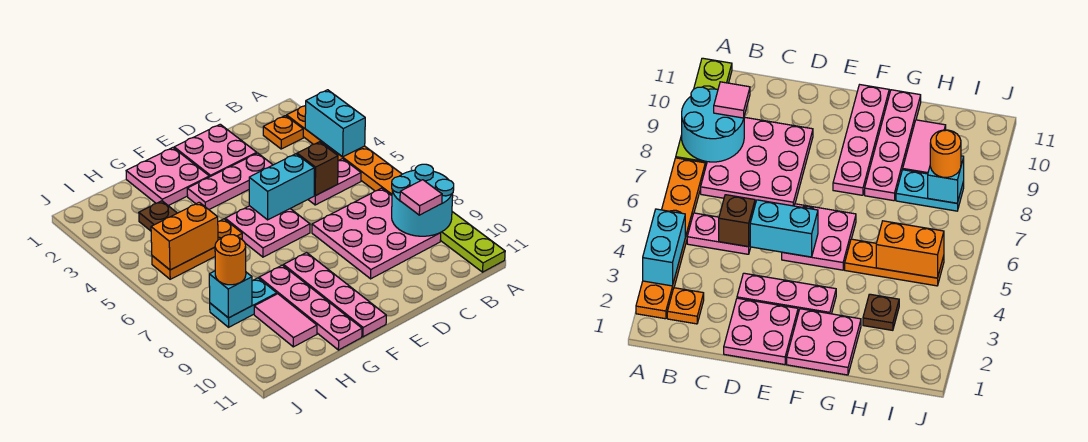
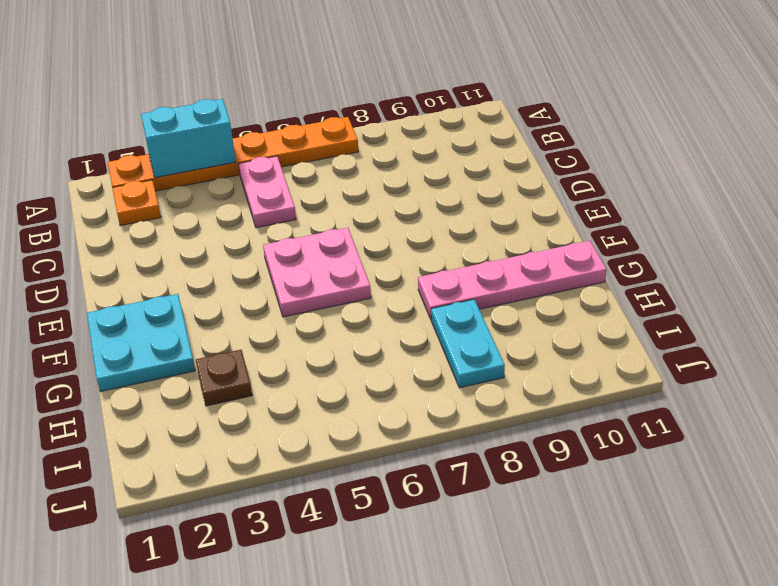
cyan plate F1:G2 level 1 -> pink plate F1:G2 level 1
none -> lime plate A8:A11 level 1
none -> pink plate B7:D9 level 1
none -> pink plate D1:E2 level 1

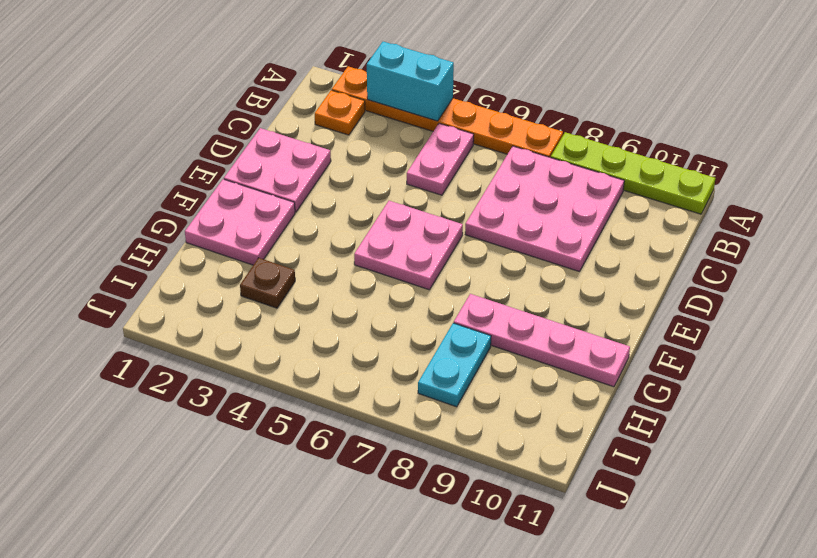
none -> pink plate D3:F3 level 1
none -> pink plate F8:F11 level 1
none -> orange plate G5:I5 level 1

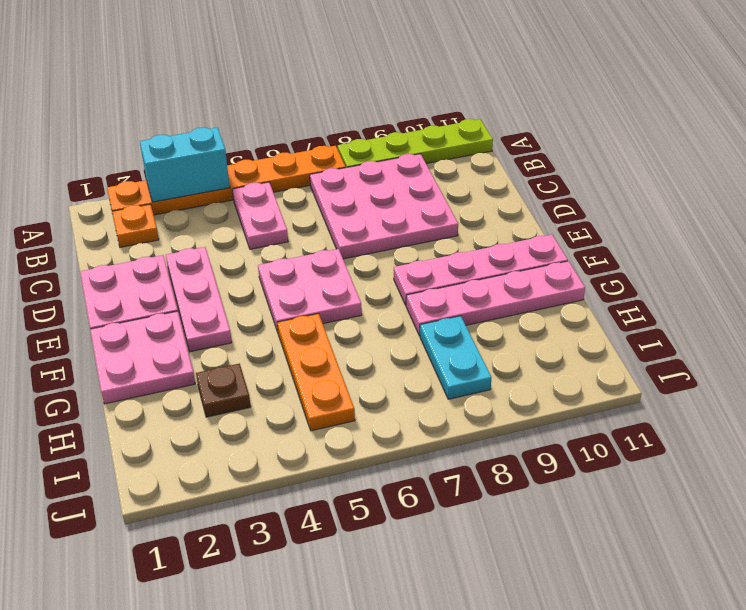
none -> pink tile H9:H10 level 1
none -> cyan round brick A8:B9 level 2
none -> brown brick C5 level 2

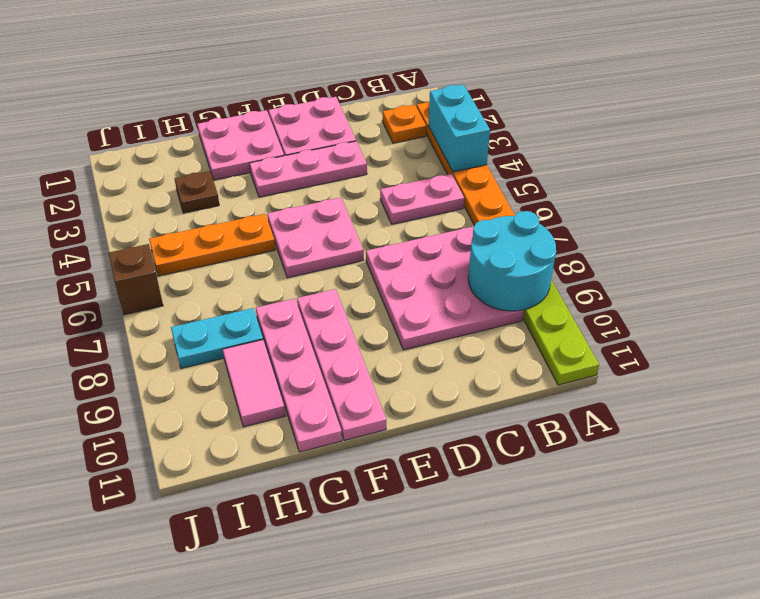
brown brick J6 level 1 -> brown brick C5 level 2
none -> cyan brick D5:E5 level 2
none -> orange brick H5:I5 level 2
none -> cyan brick I8 level 2

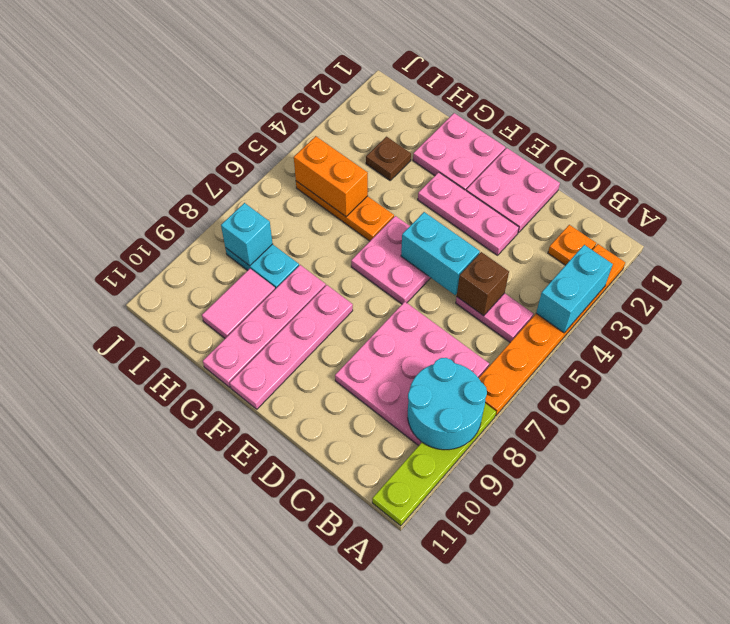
none -> pink tile B9 level 3
none -> orange round brick I8 level 3

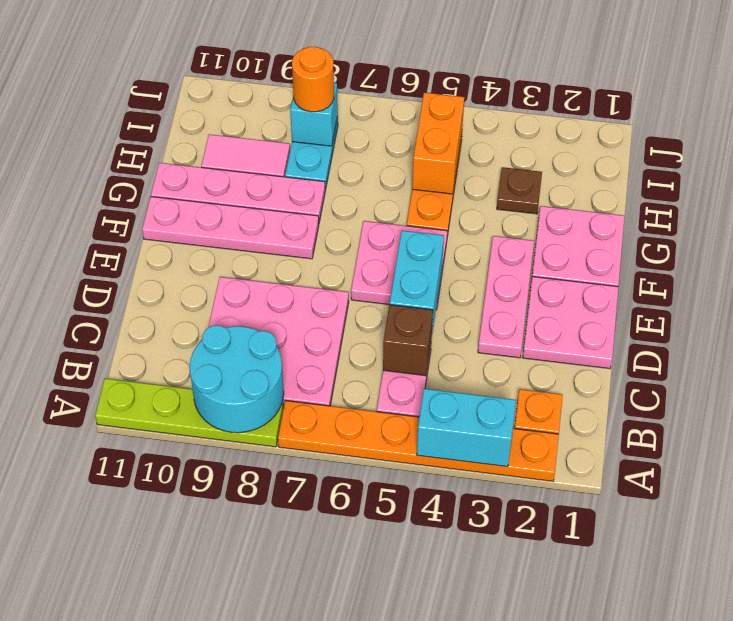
none -> pink tile B9 level 3

